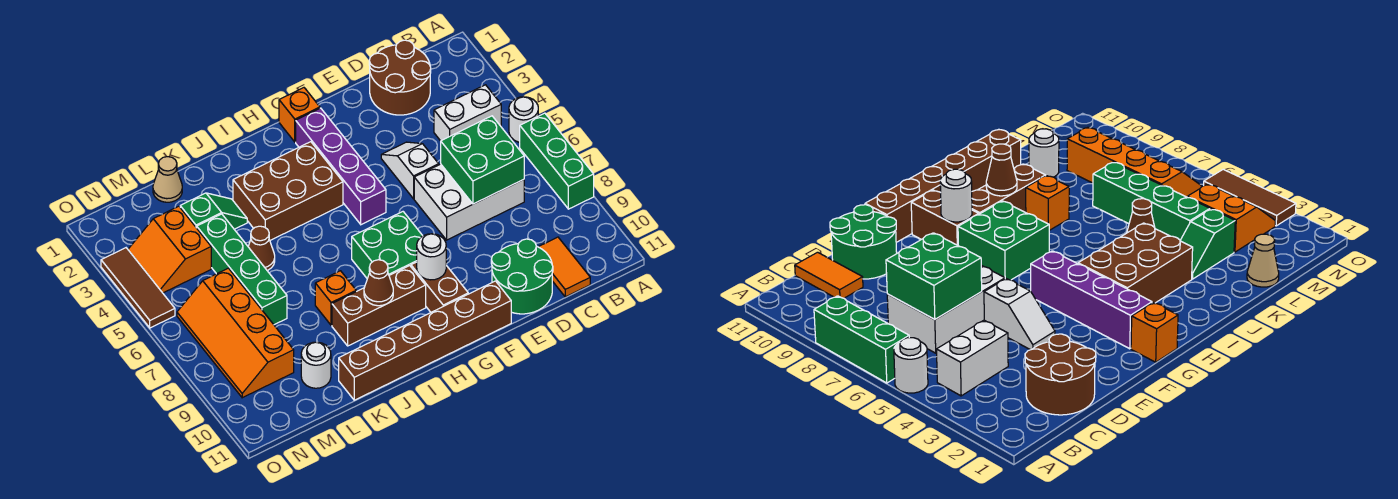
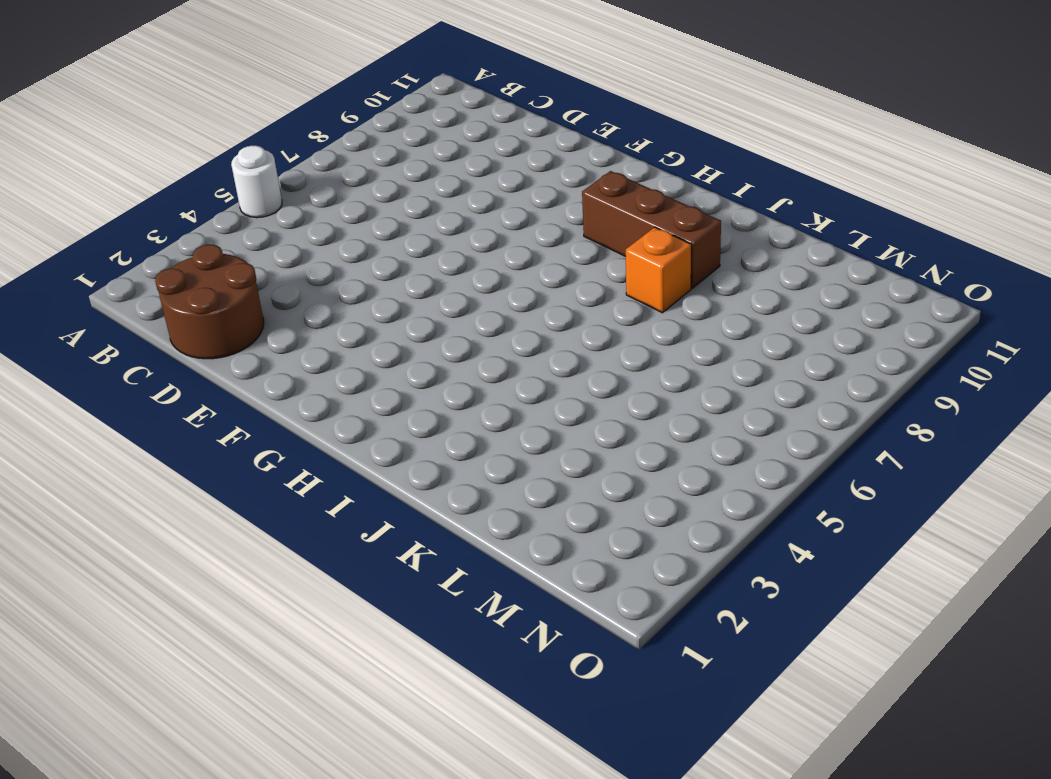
none -> green brick A6:A8 level 1
none -> white brick B4:C4 level 1
none -> white brick C6:E7 level 1

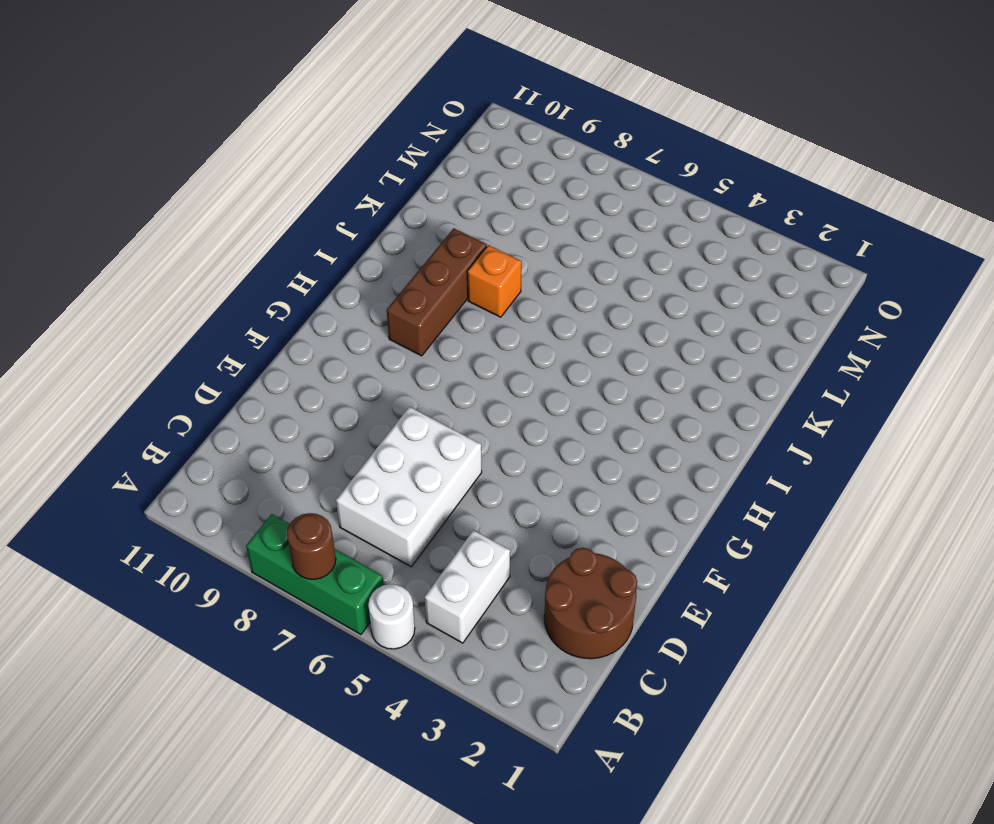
brown round brick A7 level 2 -> none
none -> orange tile C10:C11 level 1
none -> green round brick D10:E11 level 1
none -> white slope E4:E5 level 1 top 5

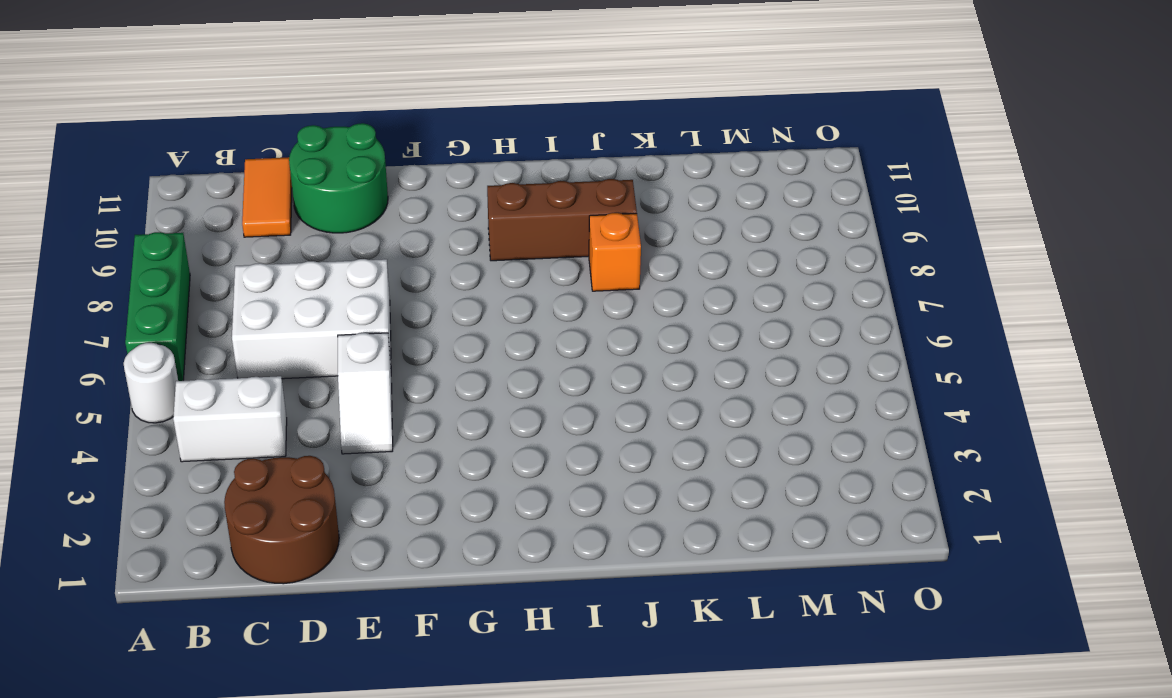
none -> brown brick F11:K11 level 1
none -> orange brick G1 level 1
none -> purple brick G2:G5 level 1

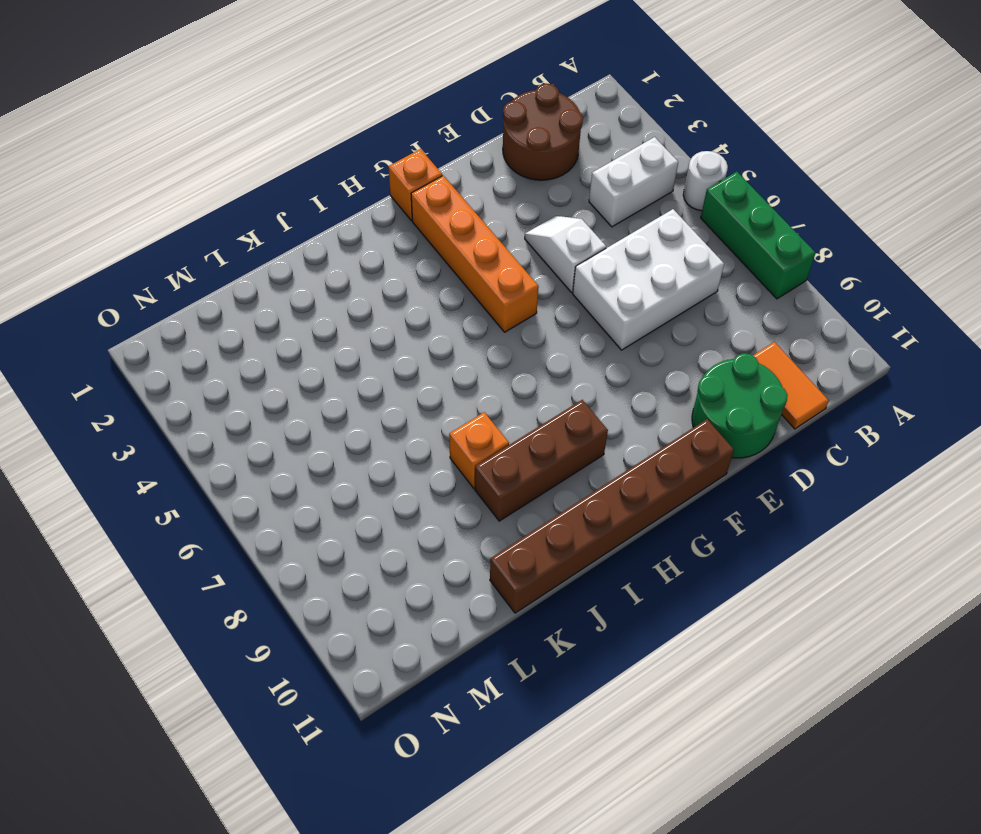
orange brick G2:G5 level 1 -> purple brick G2:G5 level 1
none -> green brick G7:H8 level 1
none -> brown brick G9:G10 level 1
none -> brown brick H3:J4 level 1

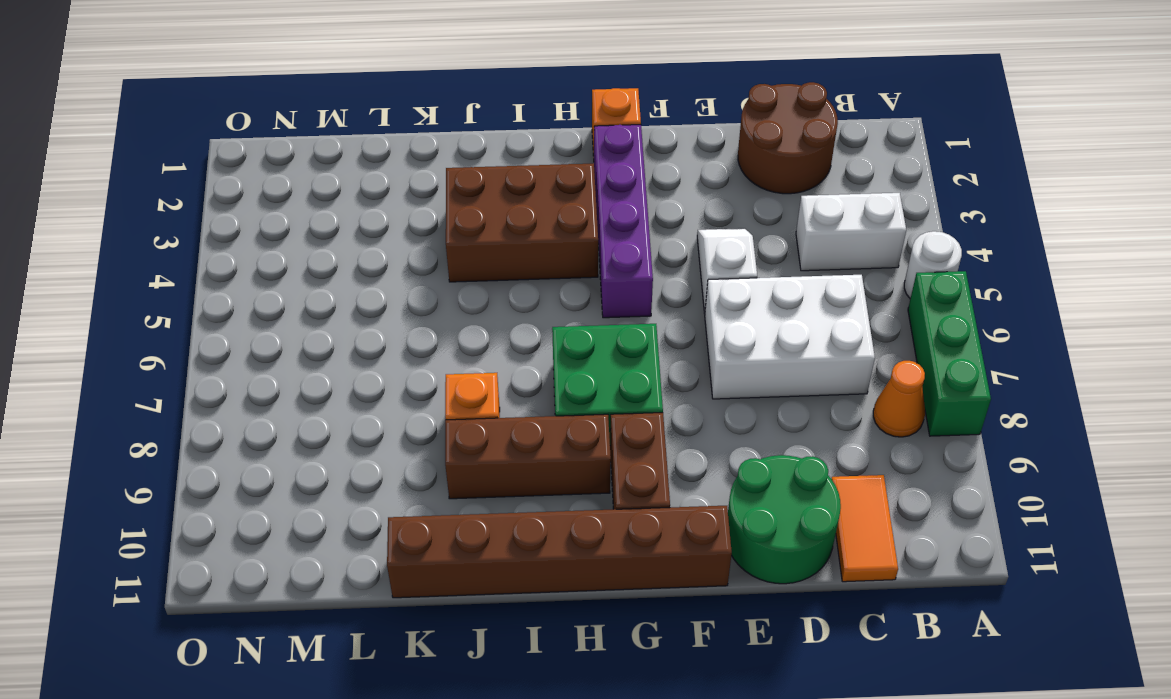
orange cone B8 level 1 -> none
none -> green slope K3:L3 level 1 top L
none -> brown cone K5 level 1
none -> tan cone L1 level 1

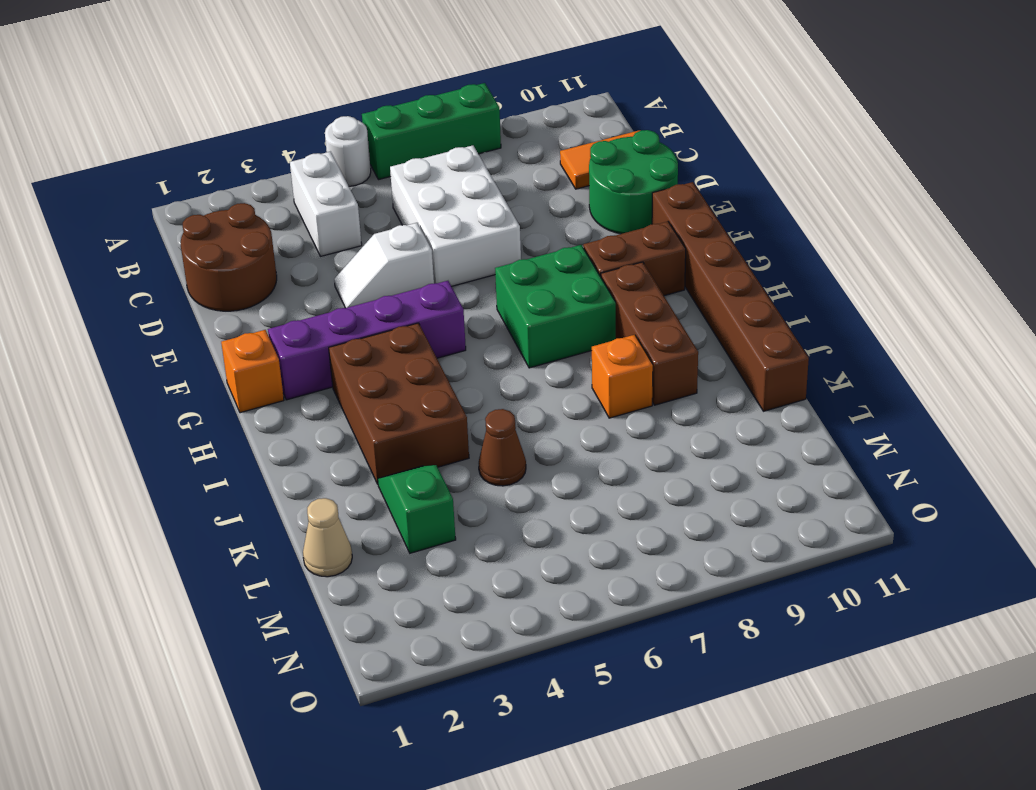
none -> green brick L4:L7 level 1
none -> white round brick L10 level 1
none -> orange slope M3:N4 level 1 top M

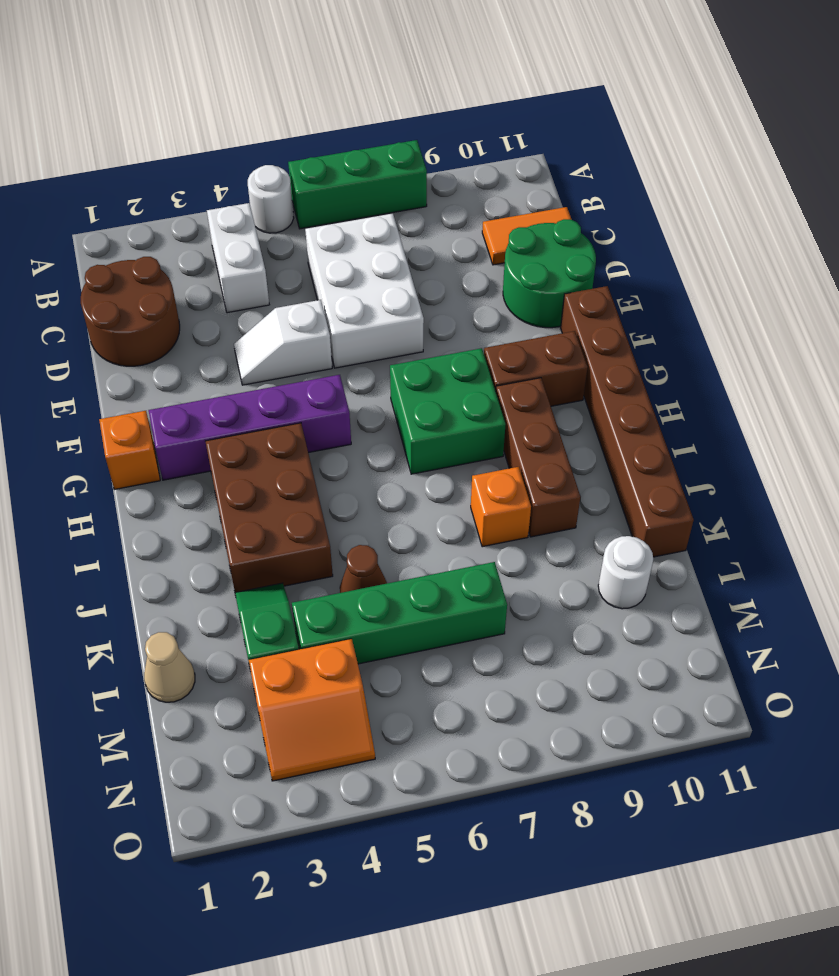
none -> orange slope M6:N9 level 1 top M
none -> brown tile O3:O5 level 1
none -> green brick C6:D7 level 2

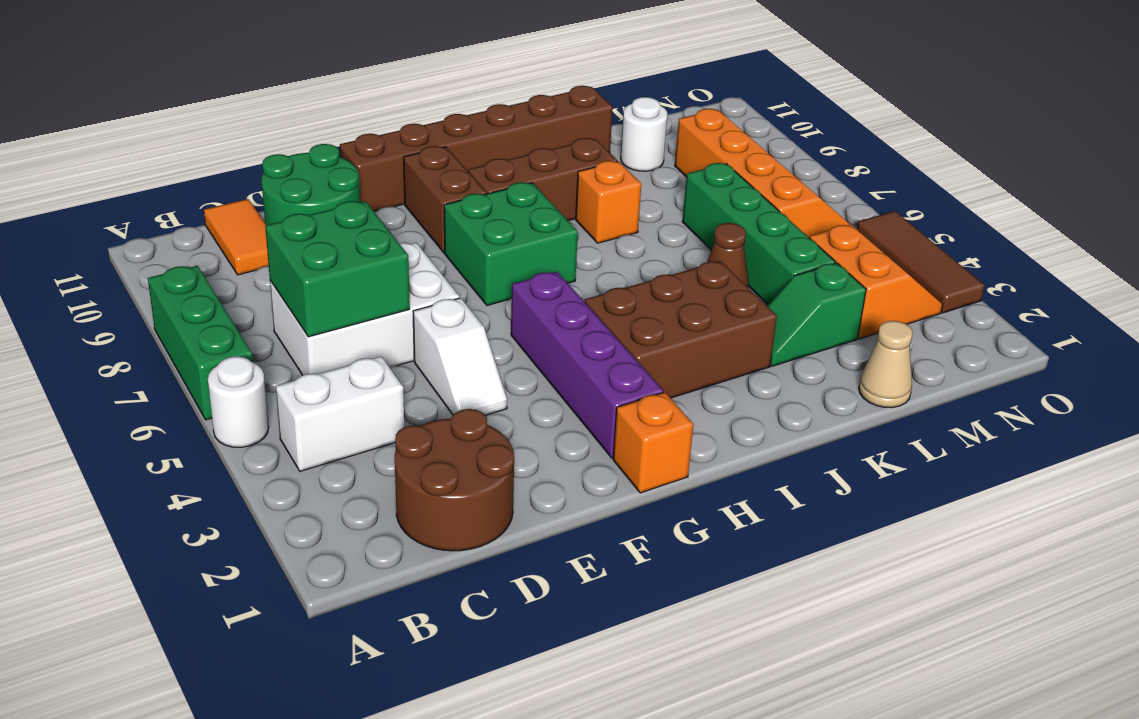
none -> white round brick G9 level 2
none -> brown cone I9 level 2

